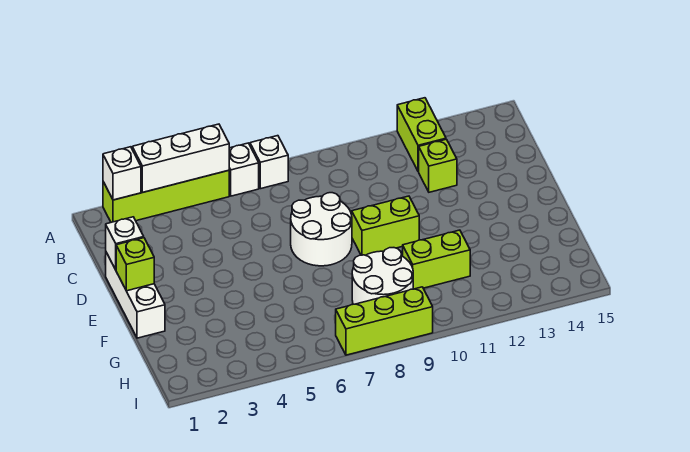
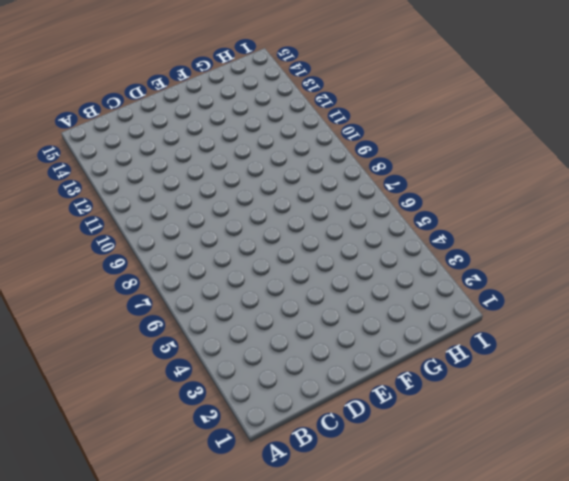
none -> lime brick A2:A5 level 1
none -> white brick A6 level 1
none -> white brick A7 level 1

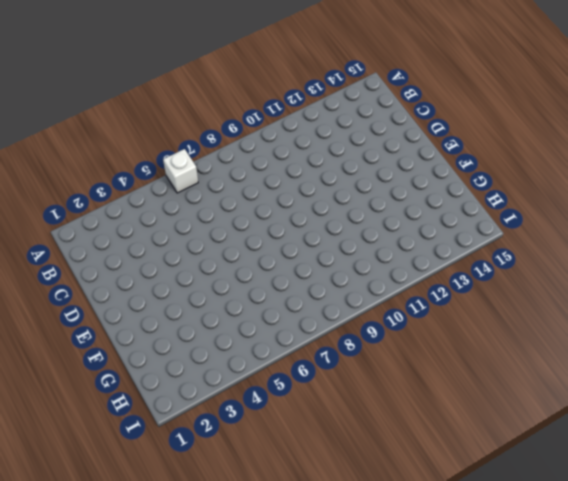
none -> lime brick A2:A5 level 1
none -> white brick A7 level 1
none -> lime brick A12:B12 level 1

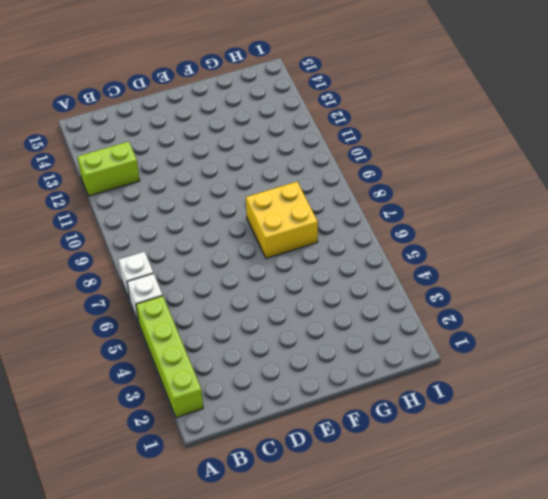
yellow brick F7:G8 level 1 -> white round brick G8:H9 level 1
none -> lime brick C12 level 1
none -> white brick D1:F1 level 1
none -> white round brick D7:E8 level 1

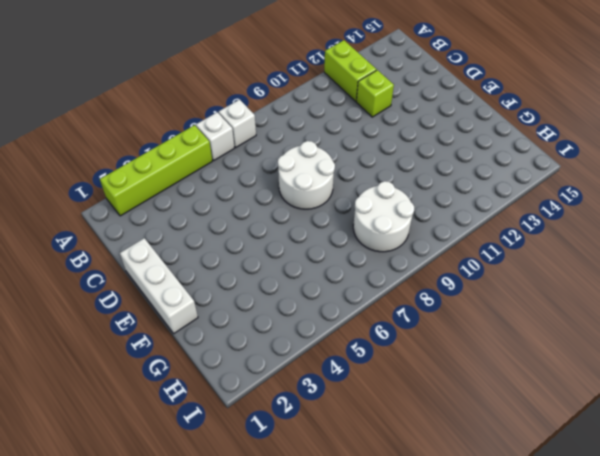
none -> lime brick E9:E10 level 1
none -> lime brick G10:G11 level 1
none -> lime brick I7:I9 level 1

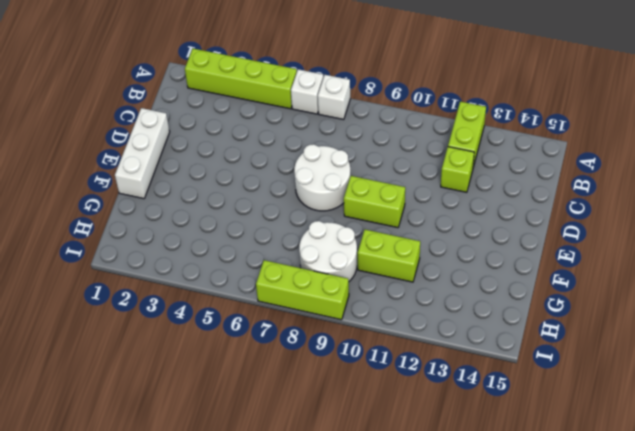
none -> white brick A2 level 2
none -> white brick A3:A5 level 2
none -> white brick D1 level 2

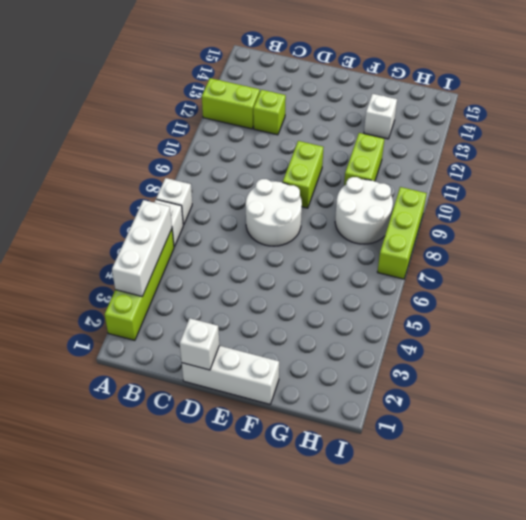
white brick G13 level 1 -> white brick A2 level 2
none -> lime brick E1 level 2

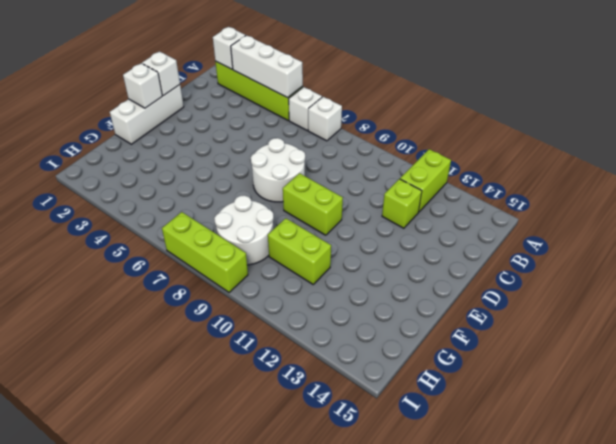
white brick E1 level 2 -> lime brick E1 level 2

